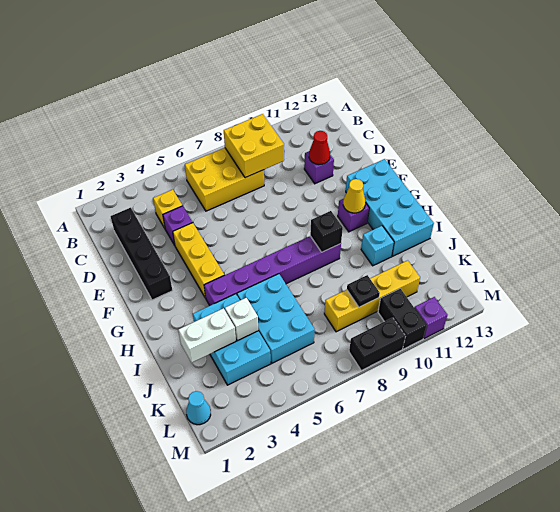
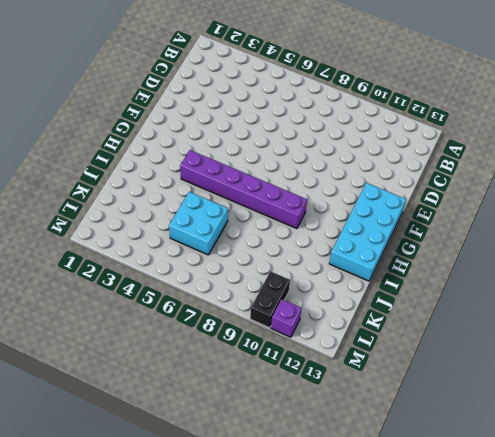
cyan brick J5:K6 level 1 -> cyan brick I5:K6 level 1
none -> yellow brick B6:C8 level 1
none -> black brick C2:F2 level 1
none -> yellow brick C4 level 1

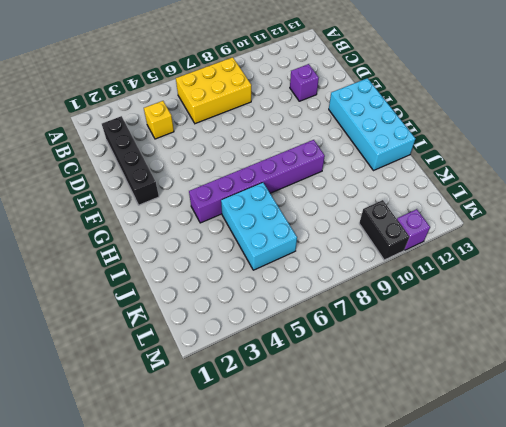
none -> purple brick D4 level 1
none -> yellow brick E4:G4 level 1
none -> purple brick G11 level 1

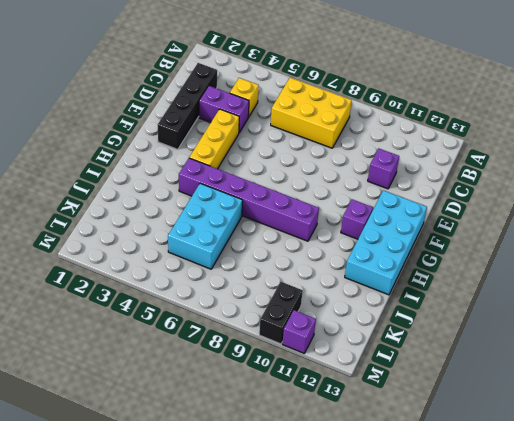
purple brick D3:D4 level 1 -> purple brick D4 level 1
none -> cyan brick I3:K4 level 1
none -> cyan brick I11 level 1
none -> yellow brick K8:K11 level 1

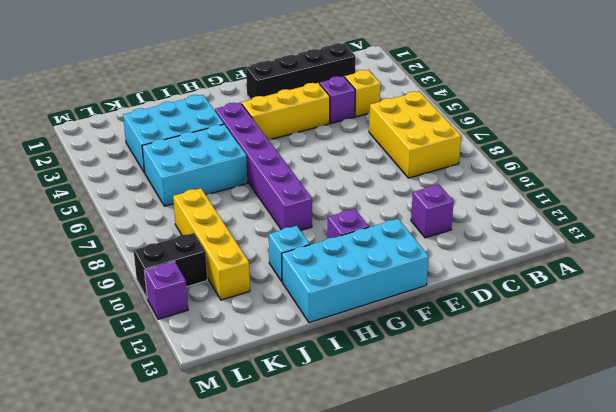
none -> cyan cone L1 level 1
none -> black brick M8:M9 level 1
none -> yellow brick B8:C9 level 2

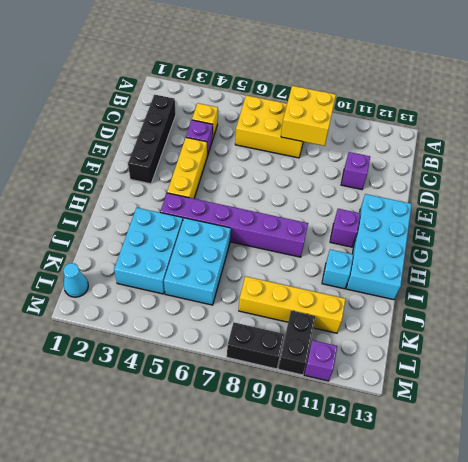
none -> red cone D11 level 2
none -> yellow cone G11 level 2
none -> black brick H9 level 2

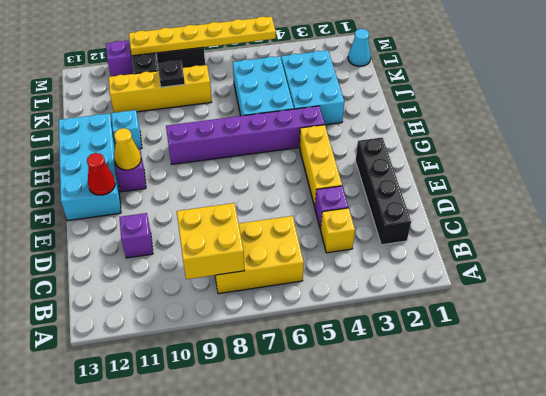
red cone F12 level 2 -> red cone D11 level 2
yellow plate M5:M10 level 2 -> none
none -> black brick H9 level 2
none -> white brick J2:J3 level 2
none -> white brick J4 level 2

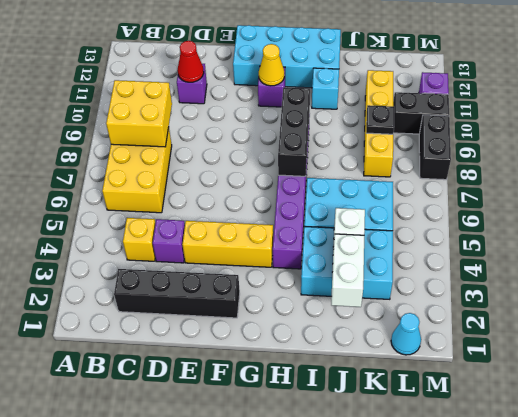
black brick H7:H9 level 2 -> black brick H9 level 2

